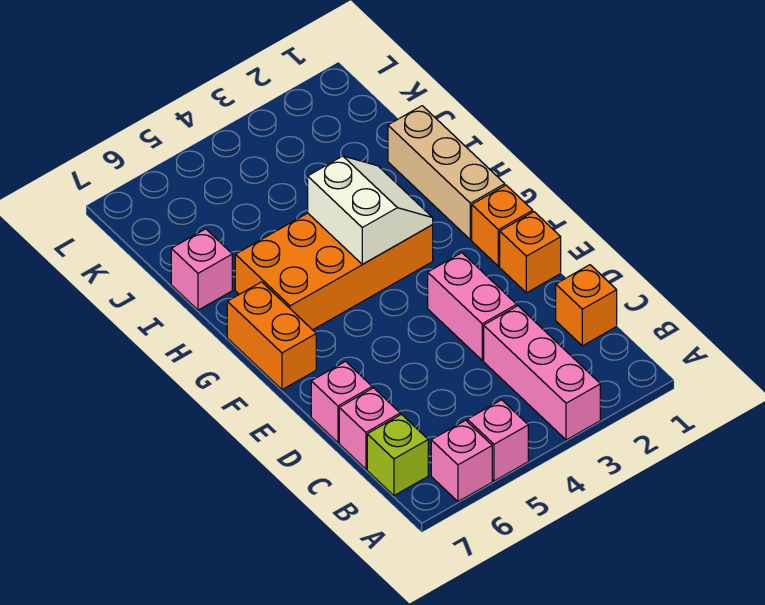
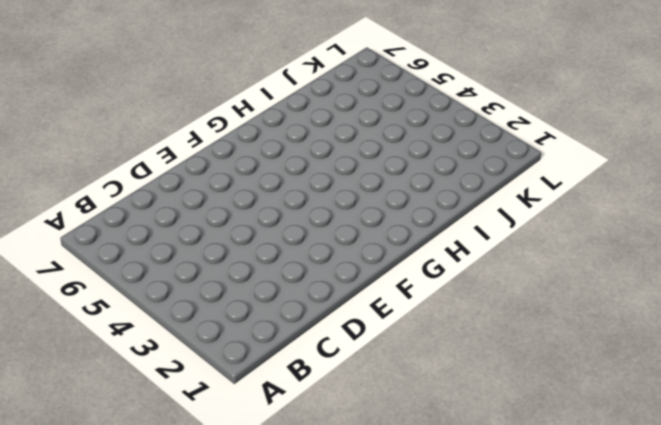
none -> pink brick A3:C3 level 1
none -> pink brick A5 level 1
none -> pink brick A6 level 1

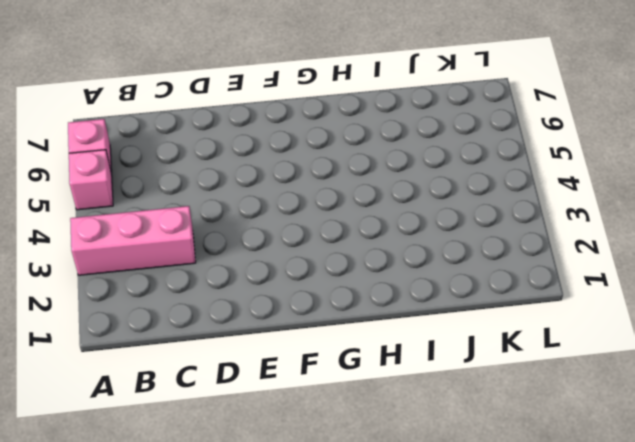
none -> lime brick B7 level 1
none -> orange brick C1 level 1
none -> pink brick C7 level 1

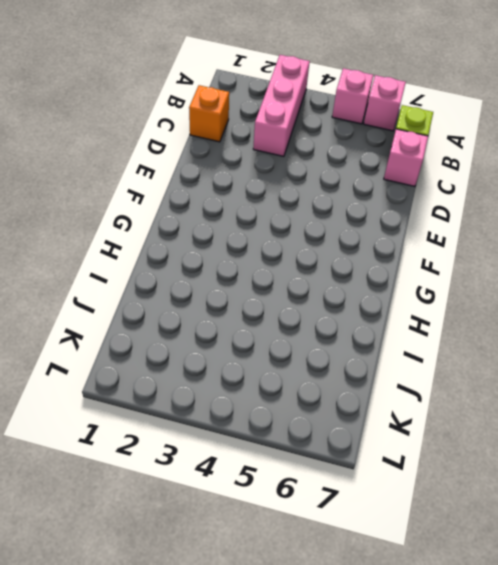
none -> pink brick D3:E3 level 1
none -> pink brick D7 level 1
none -> orange brick E1 level 1

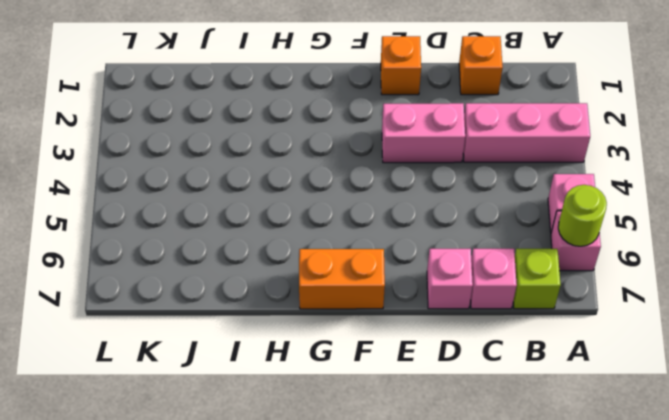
lime round brick A6 level 2 -> none
none -> orange brick F1 level 1
none -> tan brick G1:I1 level 1
none -> orange brick G3:H6 level 1

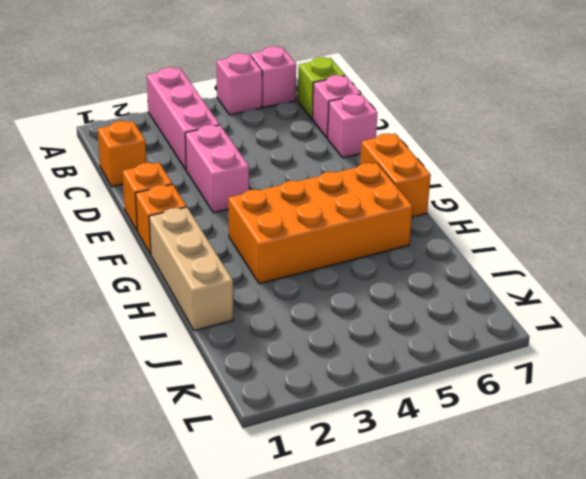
none -> pink brick I7 level 1
none -> white slope G3:H4 level 2 top 4

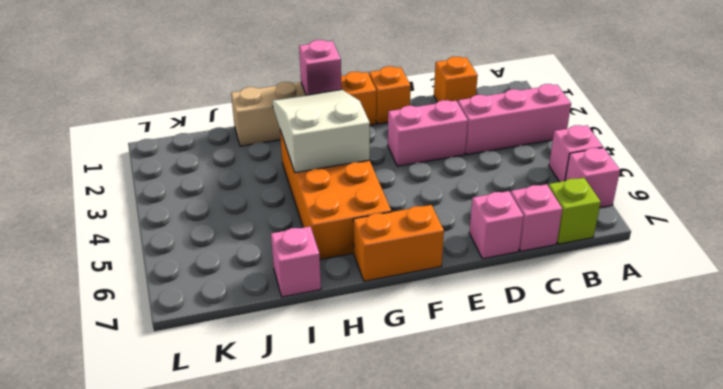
pink brick G1 level 2 -> none
white slope G2:H4 level 2 top 4 -> white slope G3:H4 level 2 top 4

